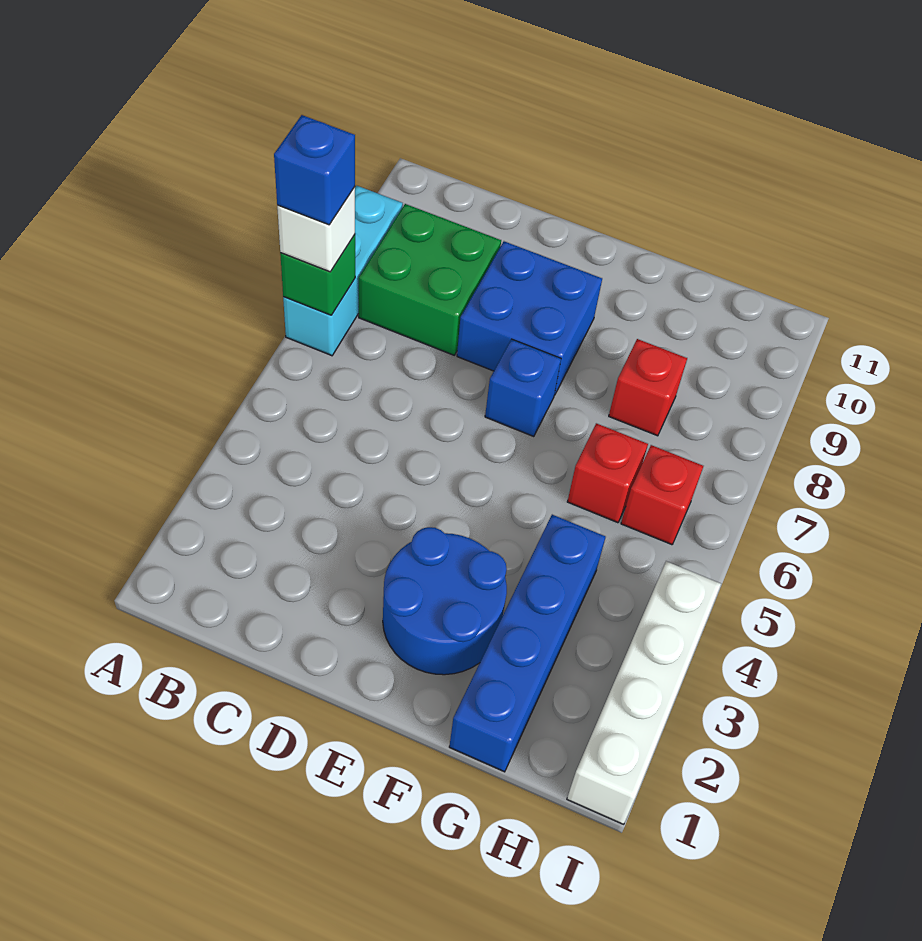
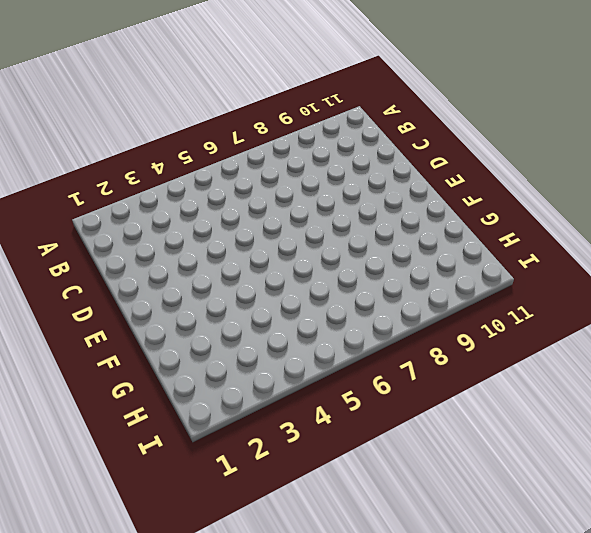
none -> cyan brick A7:A9 level 1
none -> green brick B8:C9 level 1
none -> blue brick D8:E9 level 1

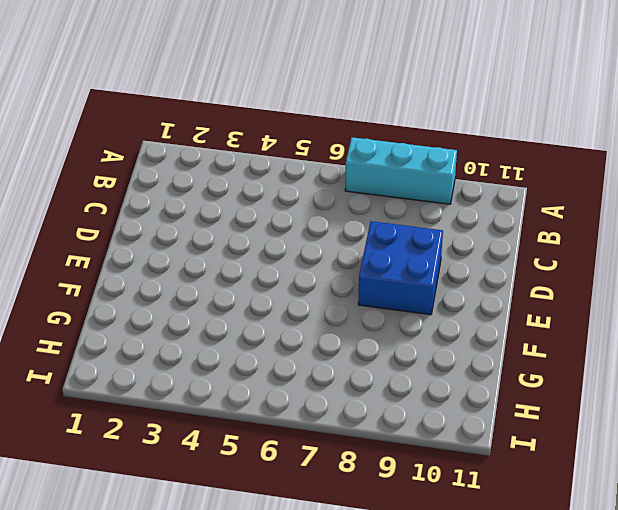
none -> green brick B8:C9 level 1
none -> blue round brick E2:F3 level 1
none -> blue brick E7 level 1

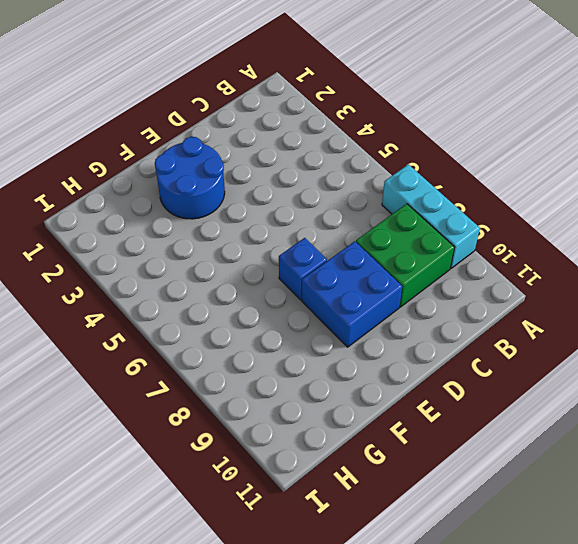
none -> blue brick G1:G4 level 1
none -> red brick G6 level 1
none -> red brick G8 level 1

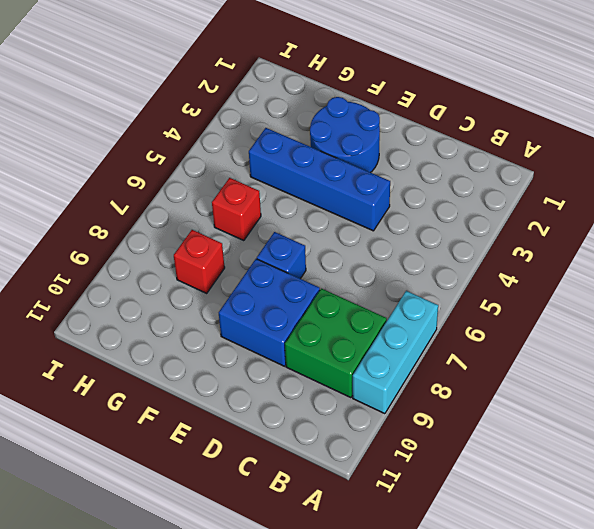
blue brick D4:G4 level 1 -> blue brick G1:G4 level 1
none -> red brick H6 level 1
none -> white brick I1:I4 level 1
none -> green brick A7 level 2

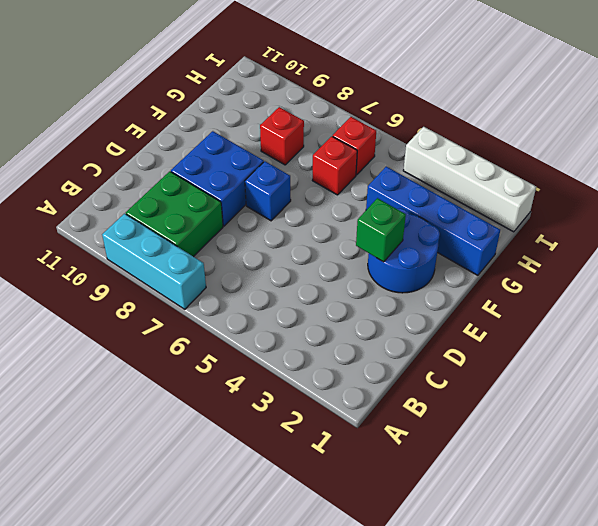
green brick E3 level 2 -> green brick A7 level 2
none -> white brick A7 level 3
none -> blue brick A7 level 4

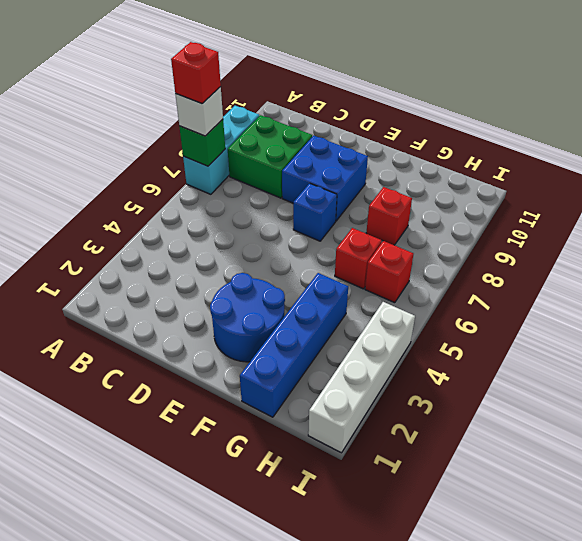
red brick A7 level 4 -> blue brick A7 level 4

